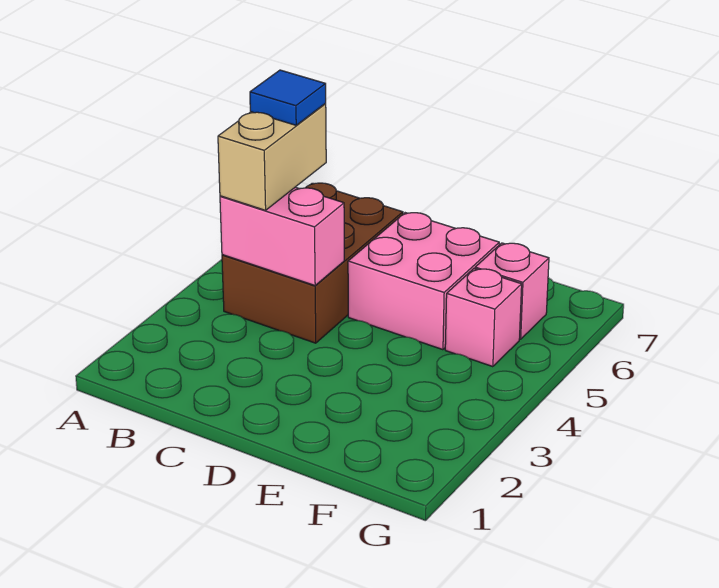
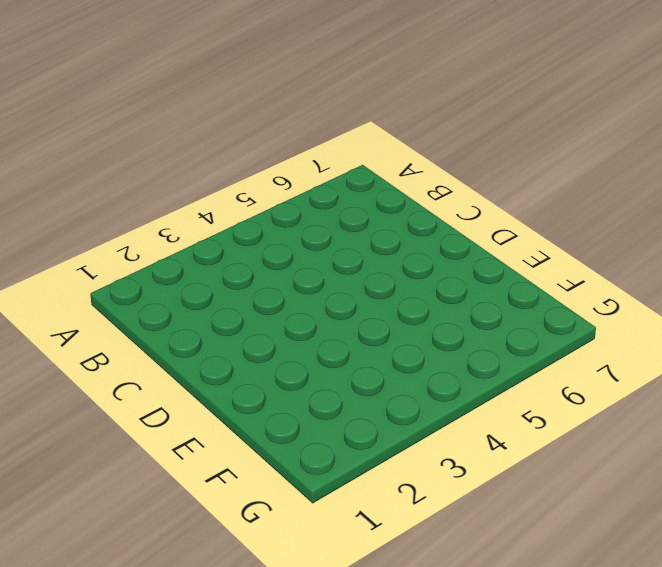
none -> brown brick B4:C6 level 1
none -> pink brick D5:E6 level 1

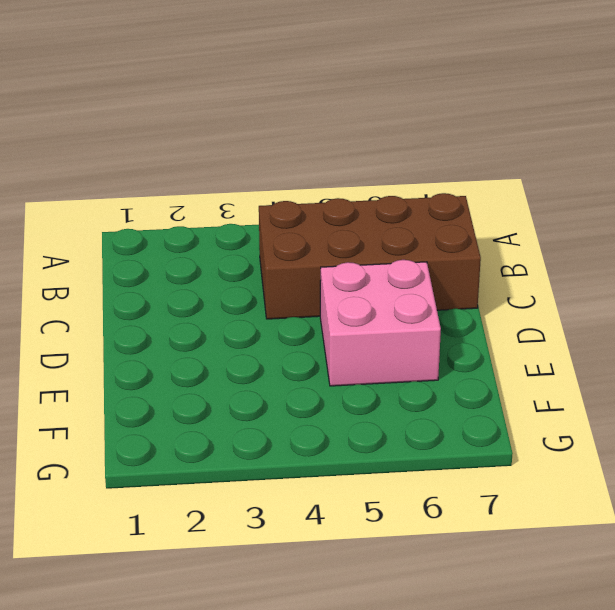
brown brick B4:C7 level 1 -> brown brick B4:C6 level 1
none -> pink brick F5 level 1
none -> pink brick F6 level 1

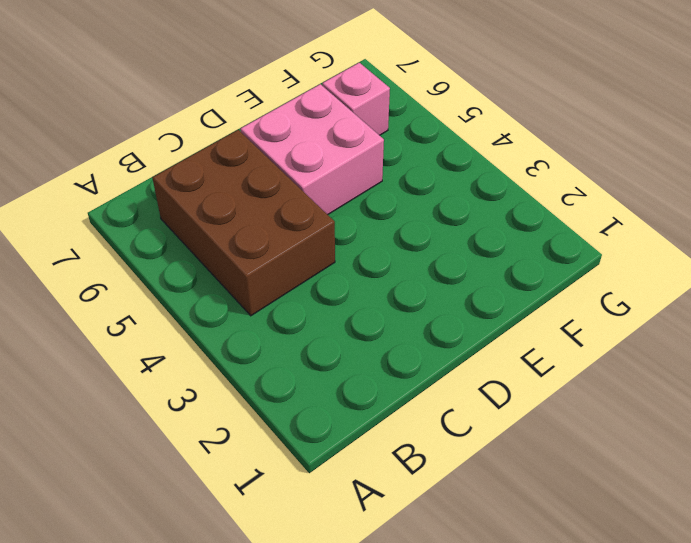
none -> pink brick F5 level 1
none -> pink brick B4:C4 level 2

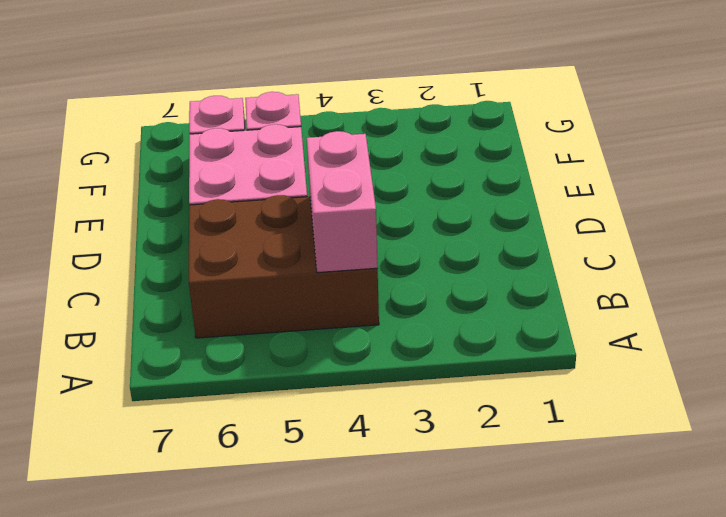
none -> tan brick B4:B5 level 3
none -> blue tile B5 level 4

